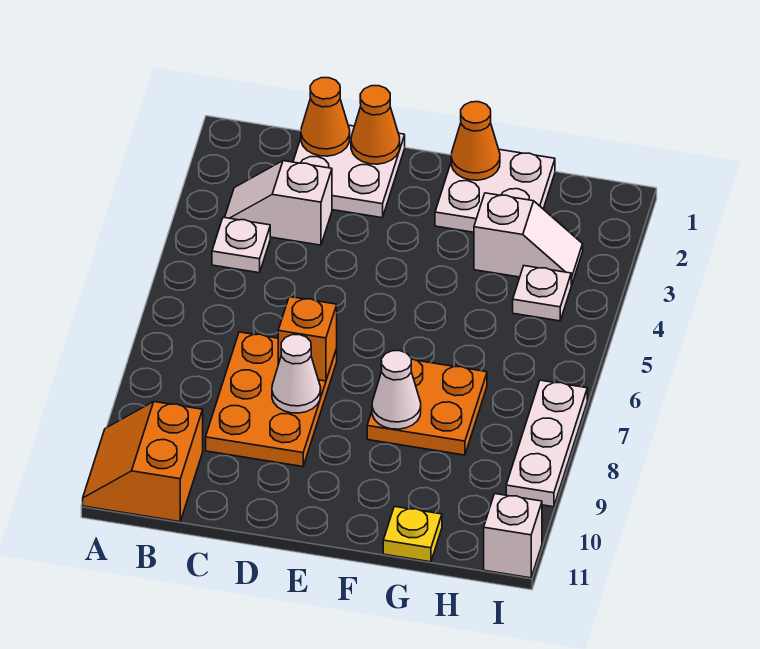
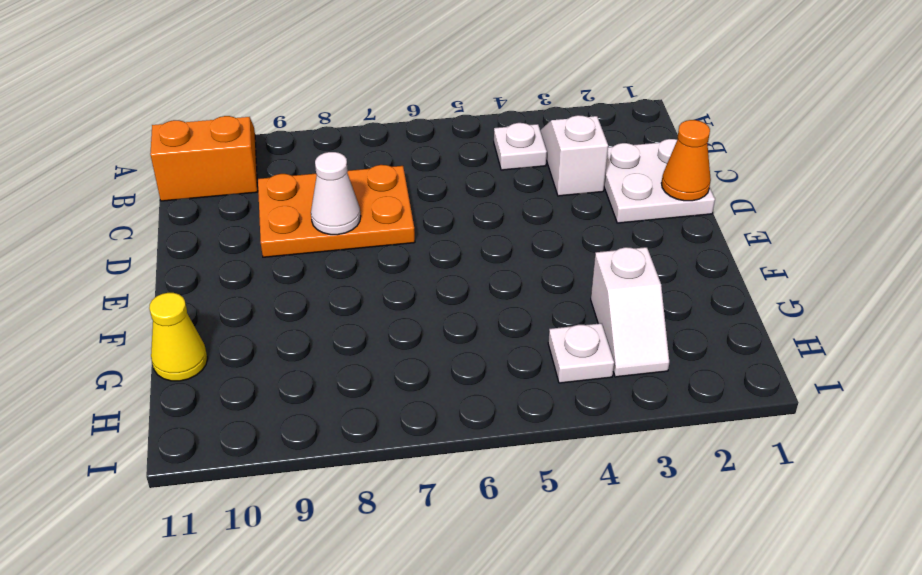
yellow cone G11 level 1 -> yellow plate G11 level 1
none -> white plate F1:G2 level 1
none -> orange plate F7:G8 level 1
none -> white plate I7:I9 level 1

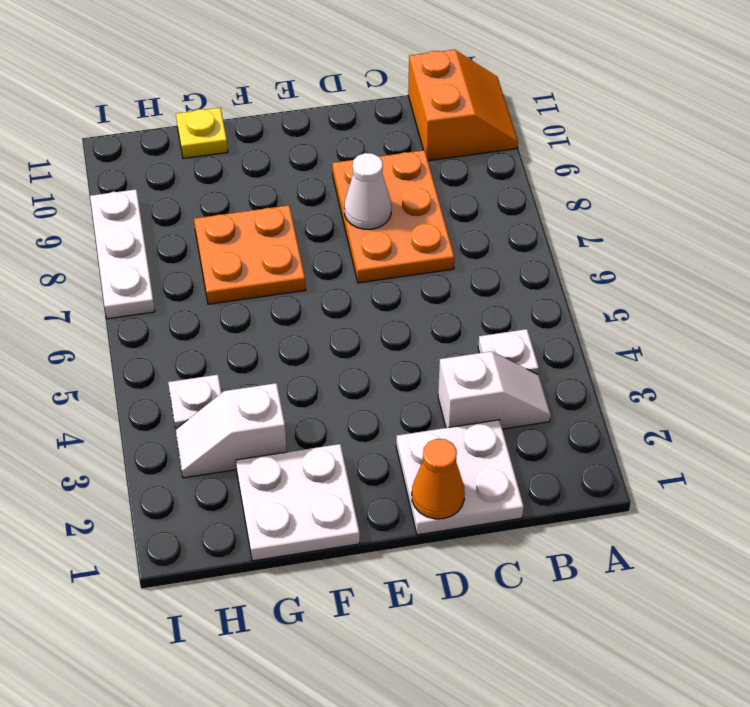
none -> white brick I11 level 1
none -> orange cone C1 level 2
none -> orange brick D7 level 2

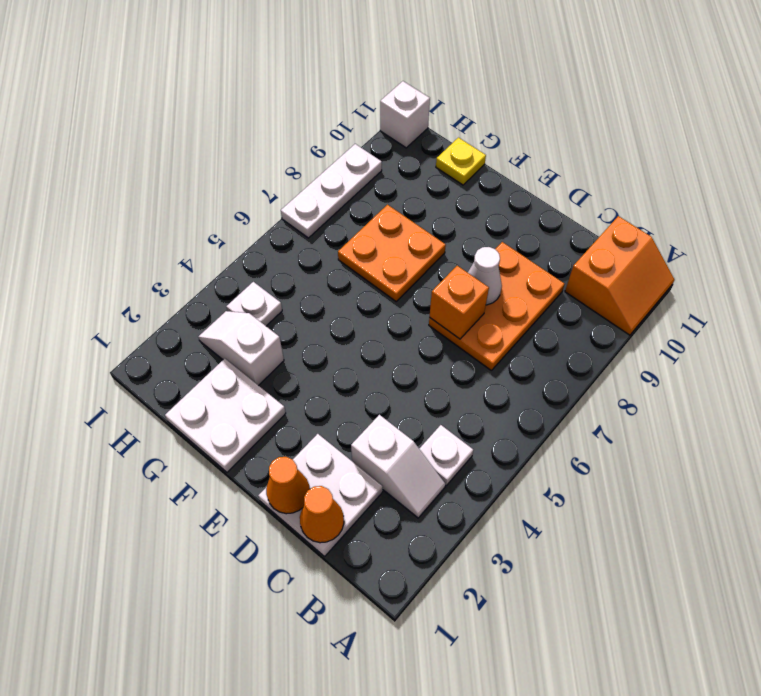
none -> orange cone F1 level 2
none -> white cone F8 level 2

